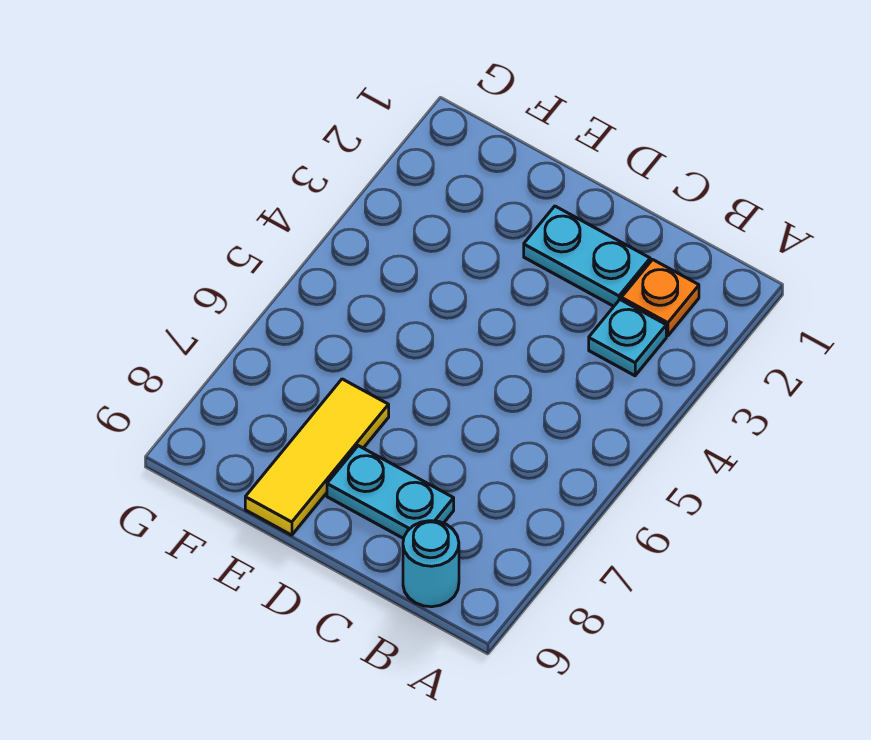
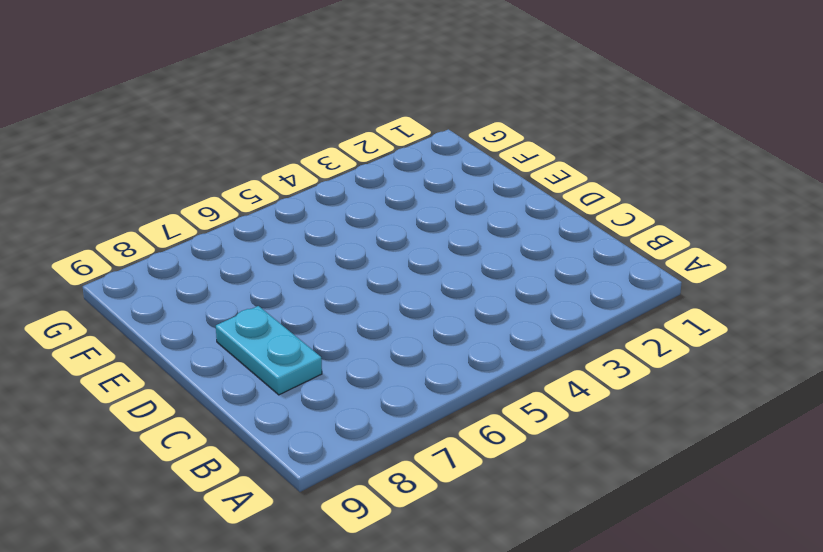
none -> orange plate B2 level 1
none -> cyan plate B3 level 1

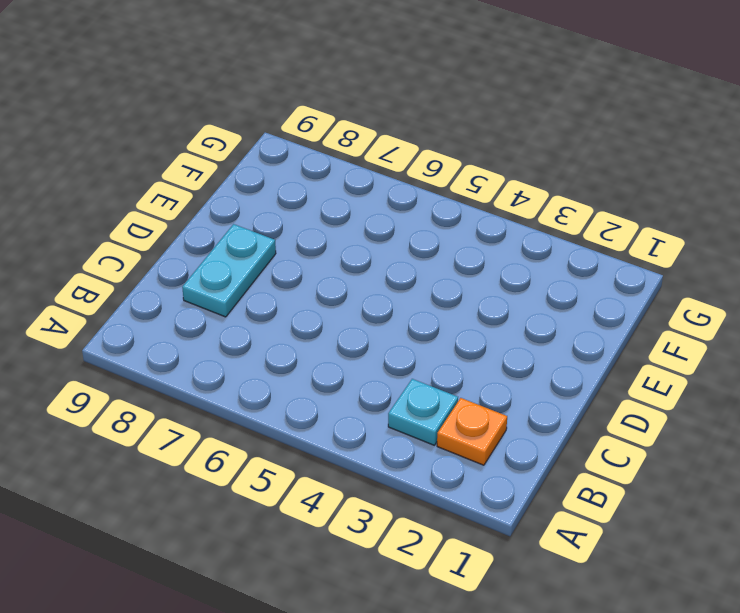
none -> cyan round brick B9 level 1
none -> cyan plate C2:D2 level 1

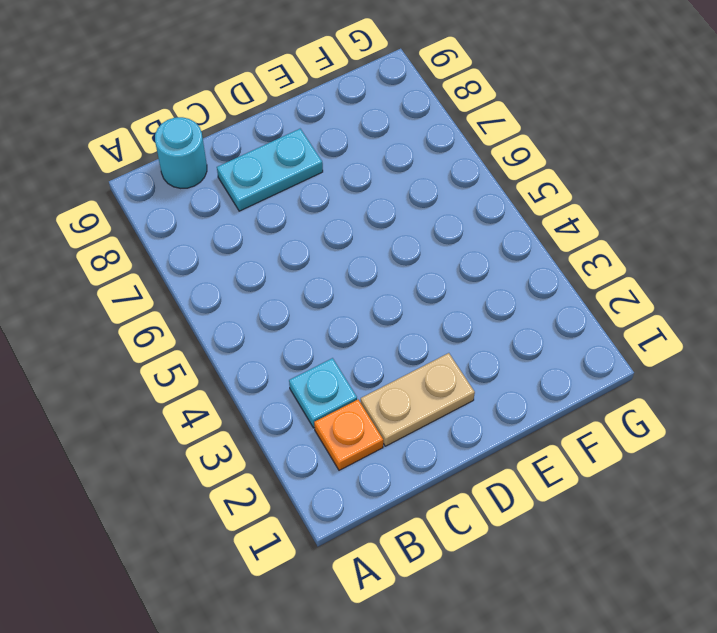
tan plate C2:D2 level 1 -> cyan plate C2:D2 level 1
none -> yellow tile E7:E9 level 1

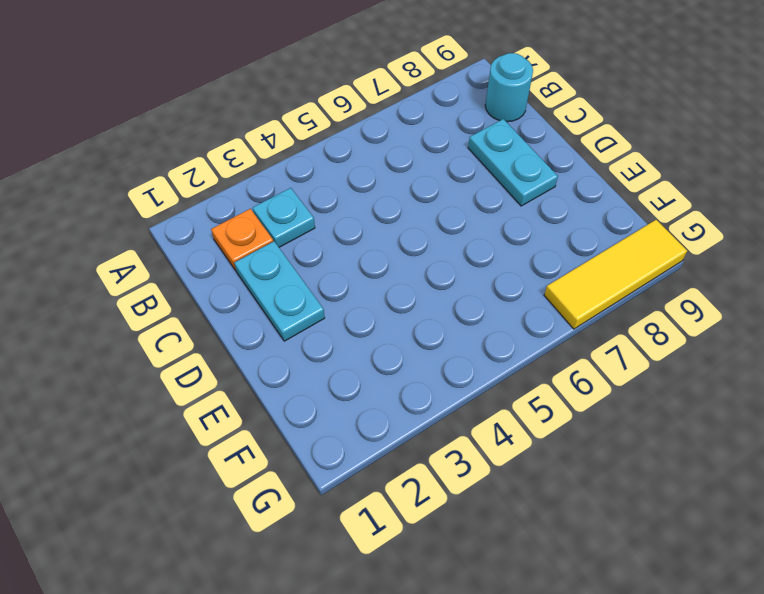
yellow tile G7:G9 level 1 -> yellow tile E7:E9 level 1

